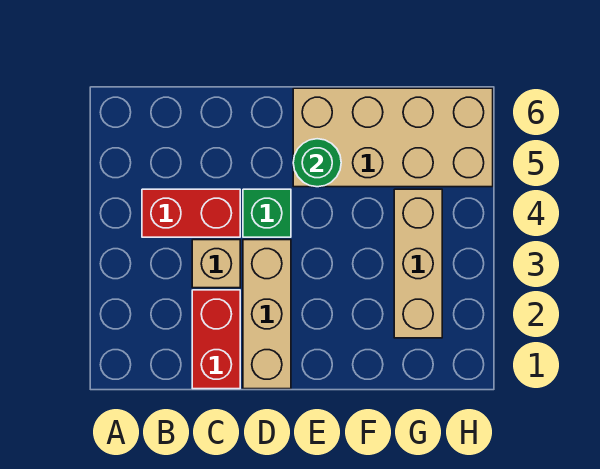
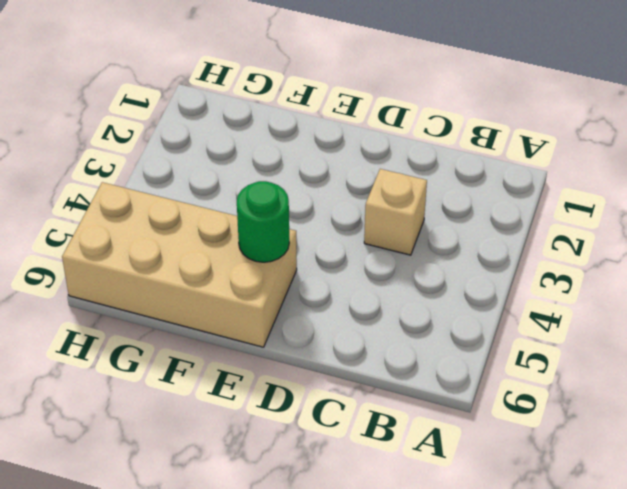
none -> red brick B4:C4 level 1
none -> red brick C1:C2 level 1

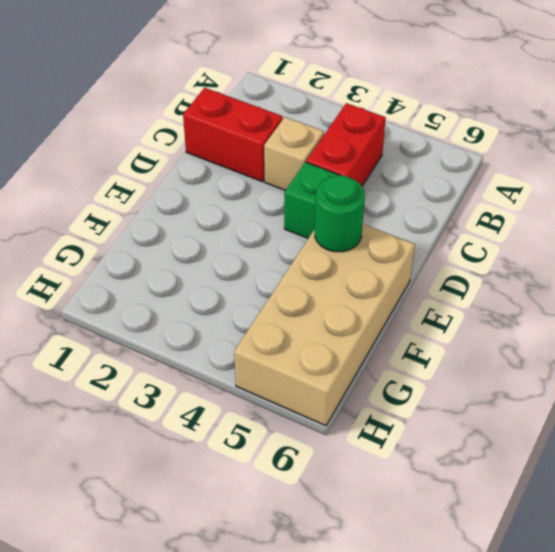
none -> tan brick D1:D3 level 1
none -> tan brick G2:G4 level 1

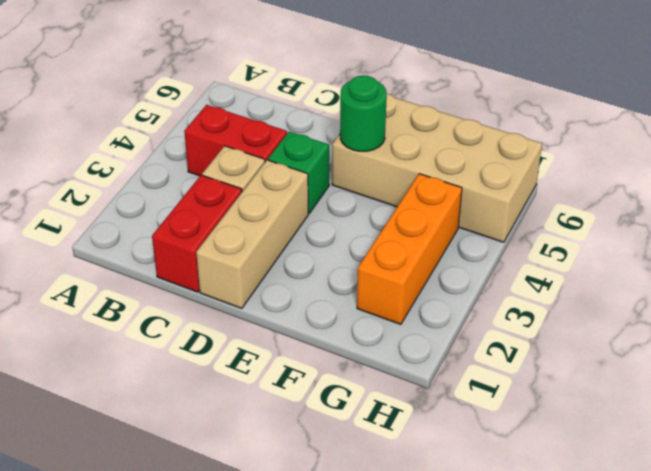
orange brick G2:G4 level 1 -> tan brick G2:G4 level 1

